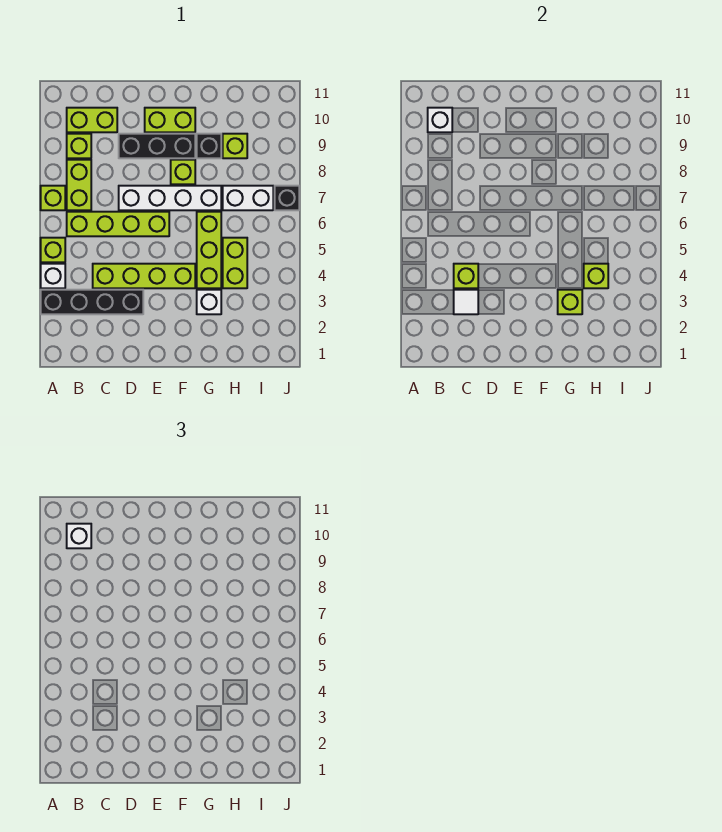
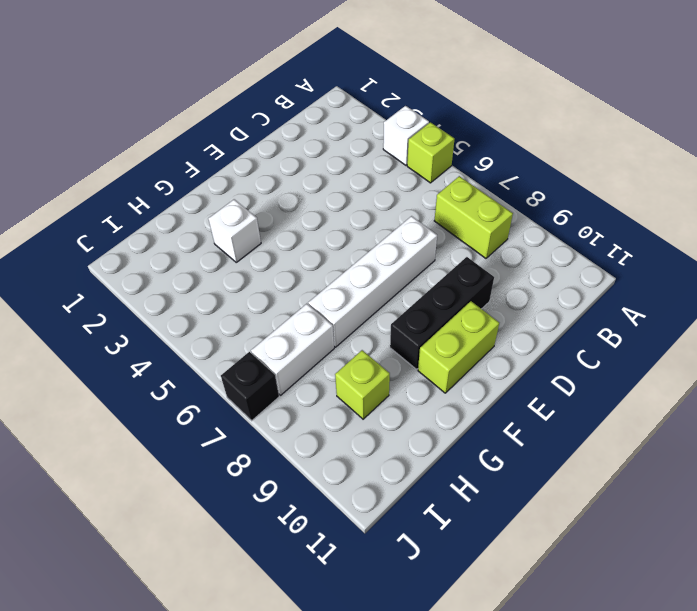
none -> black brick A3:D3 level 1
none -> lime brick A7 level 1
none -> lime brick B6:E6 level 1

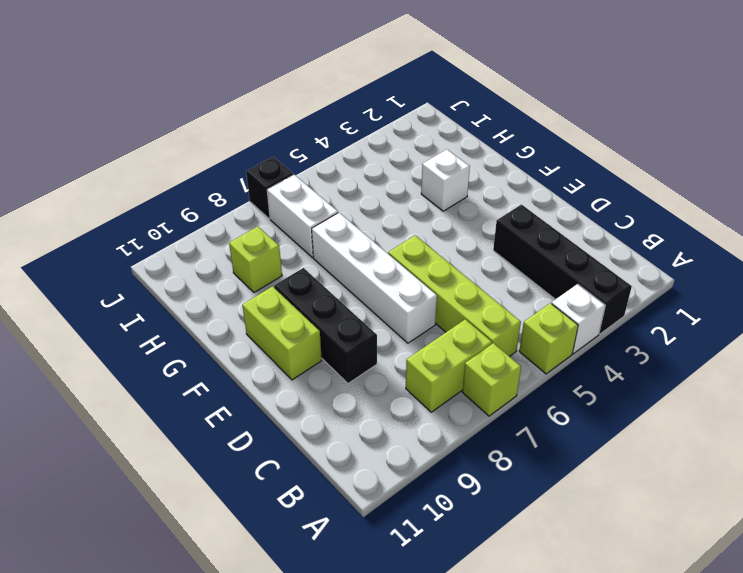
none -> lime brick B9 level 1
none -> lime brick B10:C10 level 1
none -> lime brick C4:F4 level 1

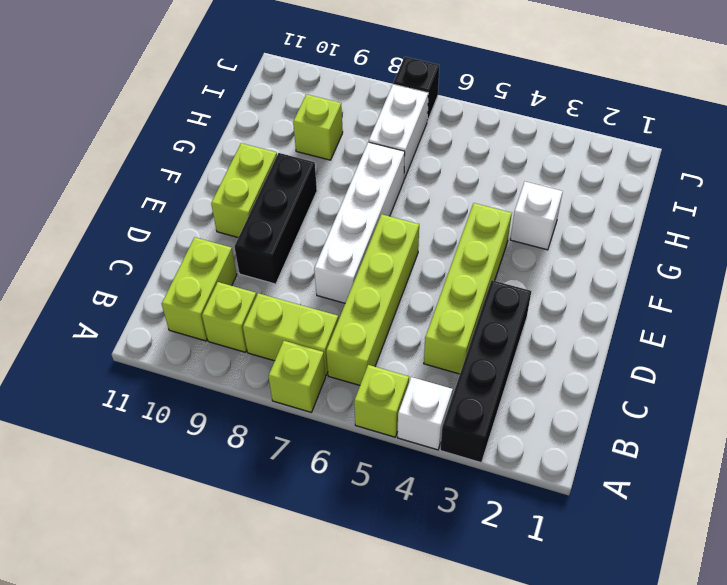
none -> lime brick F8 level 1
none -> lime brick G4:G6 level 1
none -> black brick G9 level 1

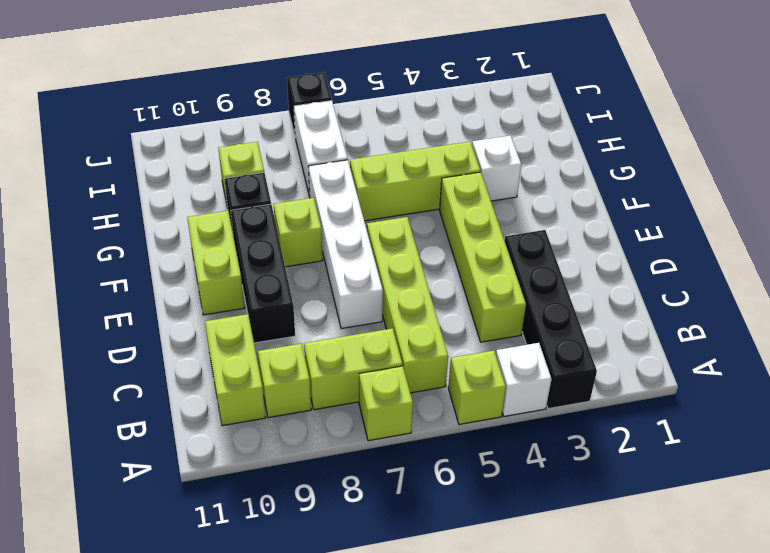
none -> lime brick H4:H5 level 1
none -> white brick B10 level 2
none -> white tile C3 level 2

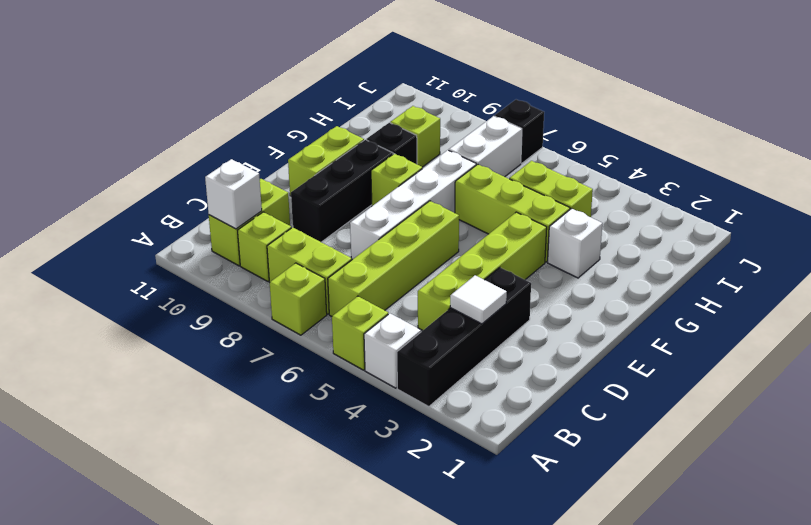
none -> lime brick C4 level 2
none -> lime brick G3 level 2
none -> lime brick H4 level 2

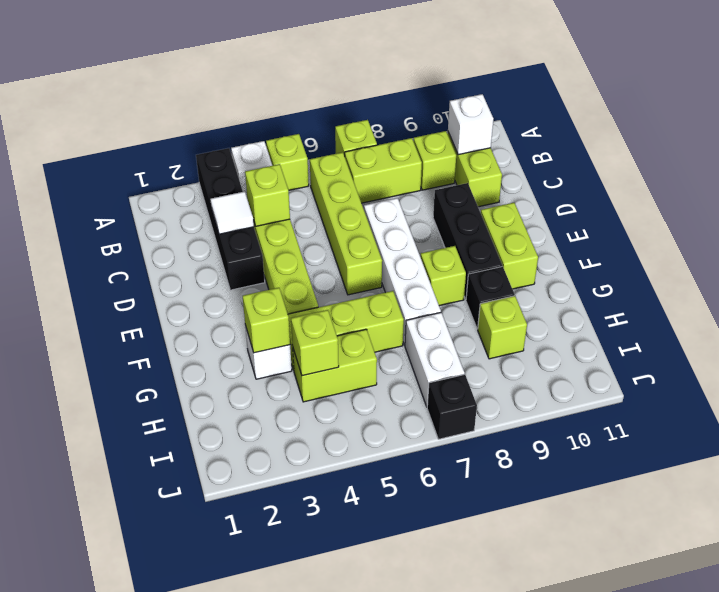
none -> white brick B10 level 3

